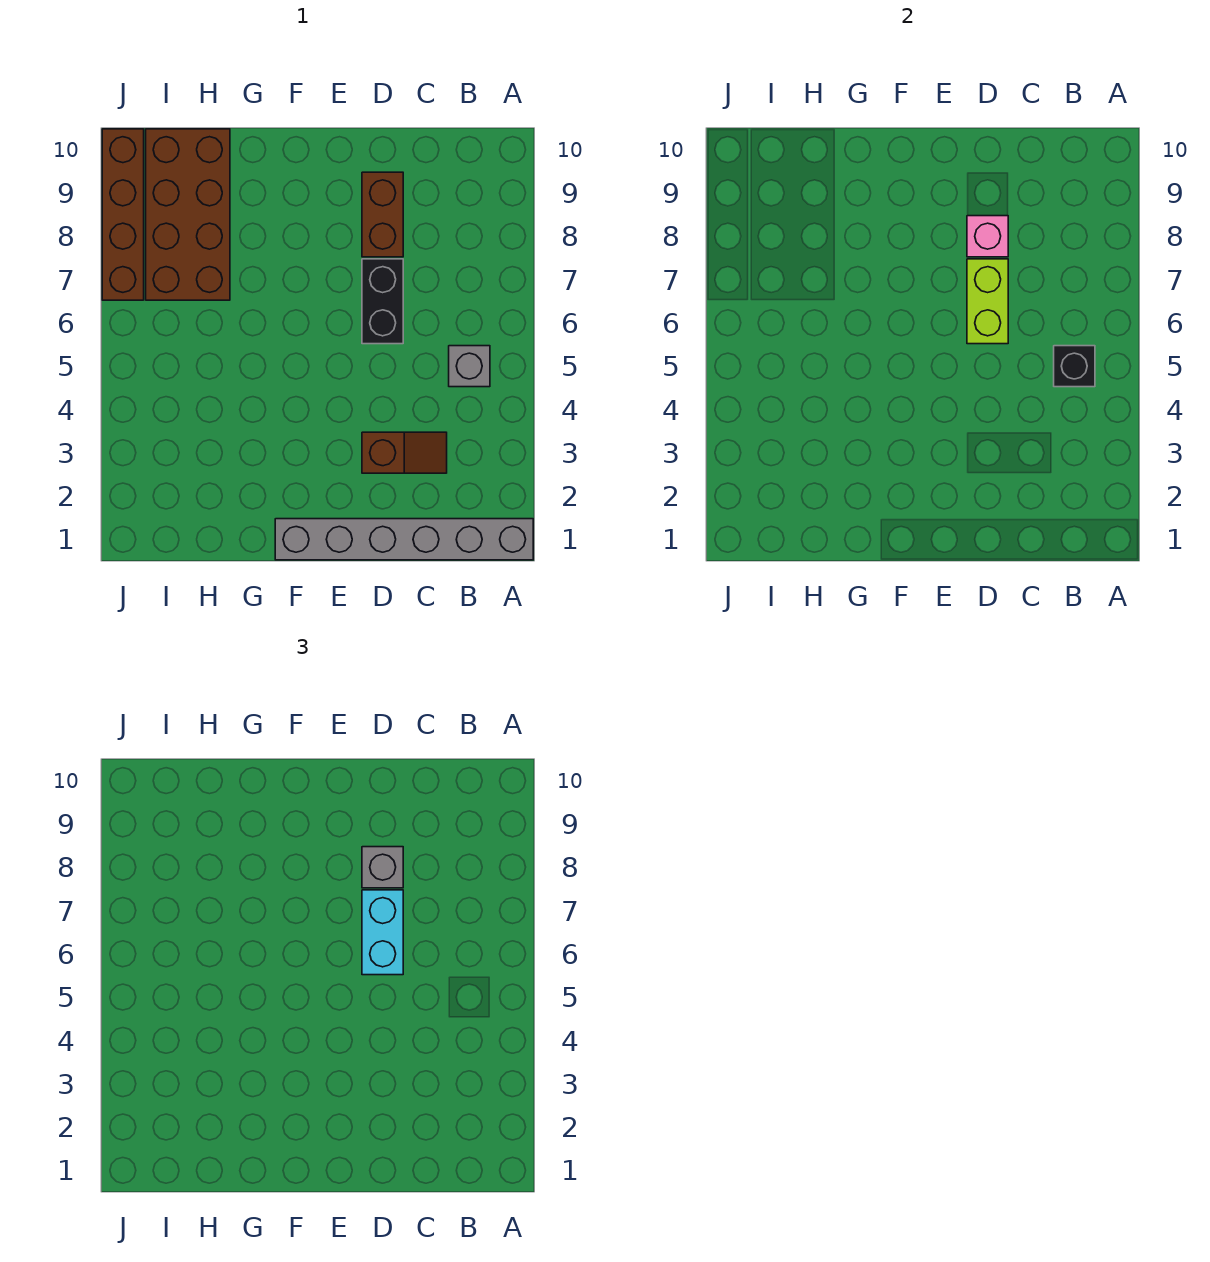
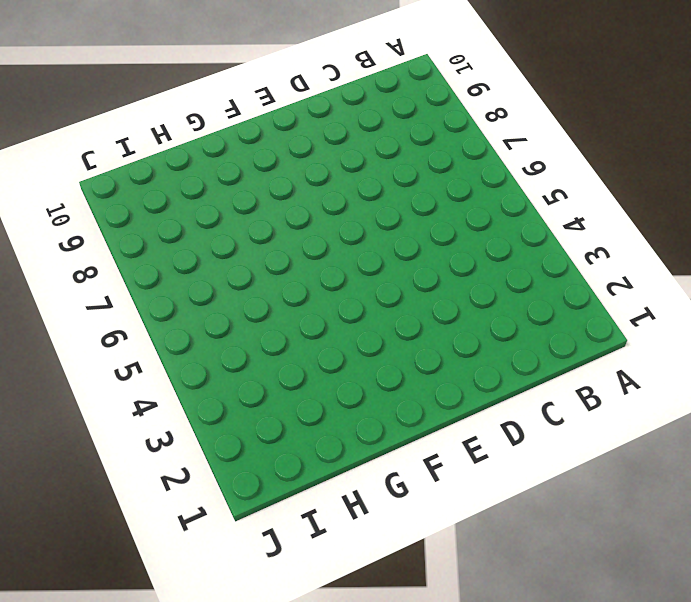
none -> grey brick A1:F1 level 1
none -> grey brick B5 level 1
none -> brown slope C3:D3 level 1 top D

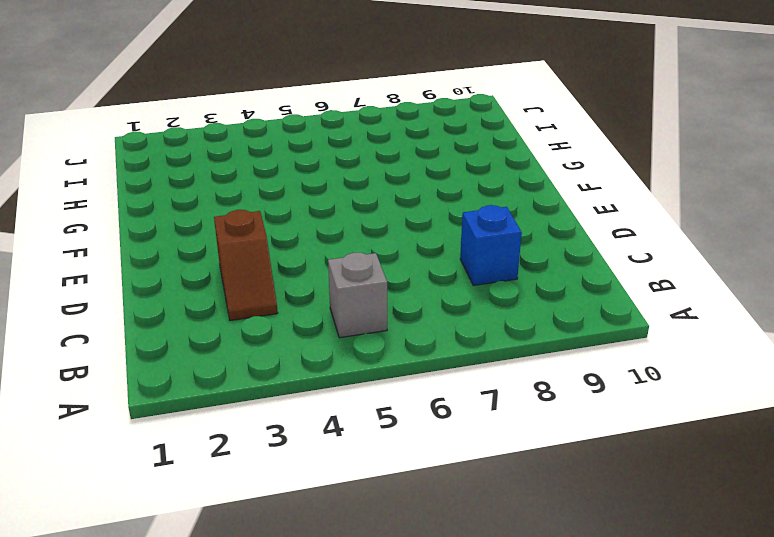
blue brick C8 level 1 -> none
none -> grey brick A1:F1 level 1
none -> black brick D6:D7 level 1
none -> brown brick D8:D9 level 1

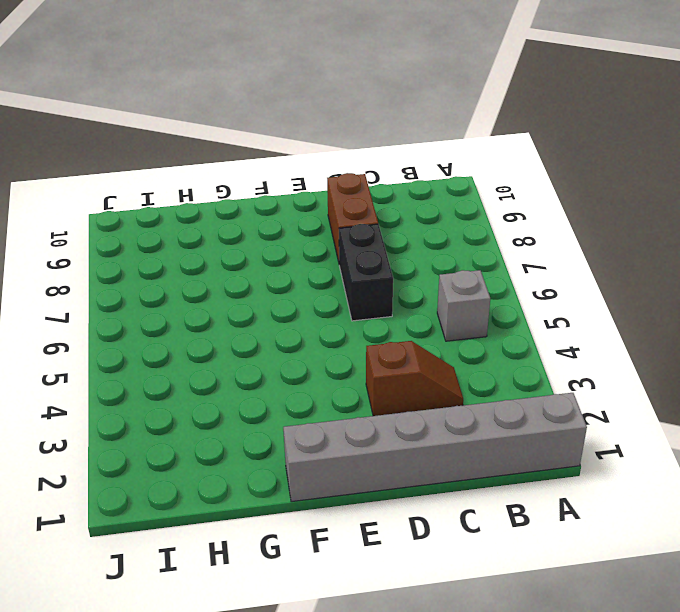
none -> brown brick H7:I10 level 1
none -> brown brick J7:J10 level 1
none -> black brick B5 level 2

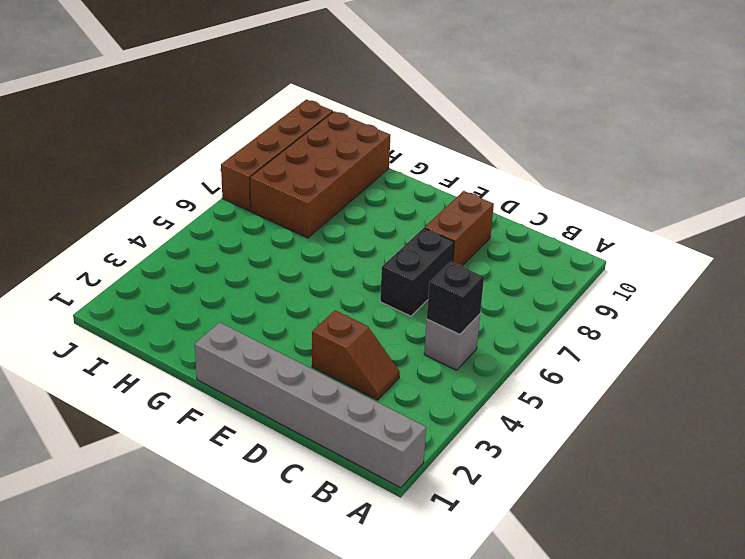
none -> lime brick D6:D7 level 2
none -> pink brick D8 level 2
none -> cyan brick D6:D7 level 3

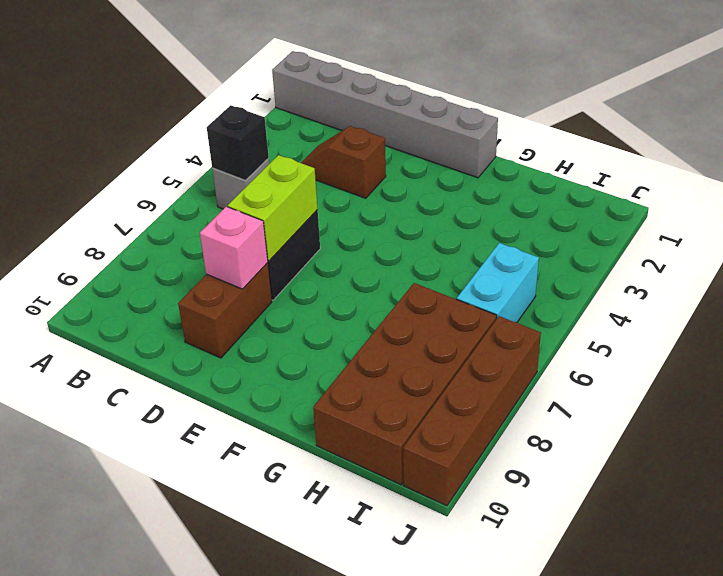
cyan brick I5:I6 level 1 -> cyan brick D6:D7 level 3
none -> grey brick D8 level 3

